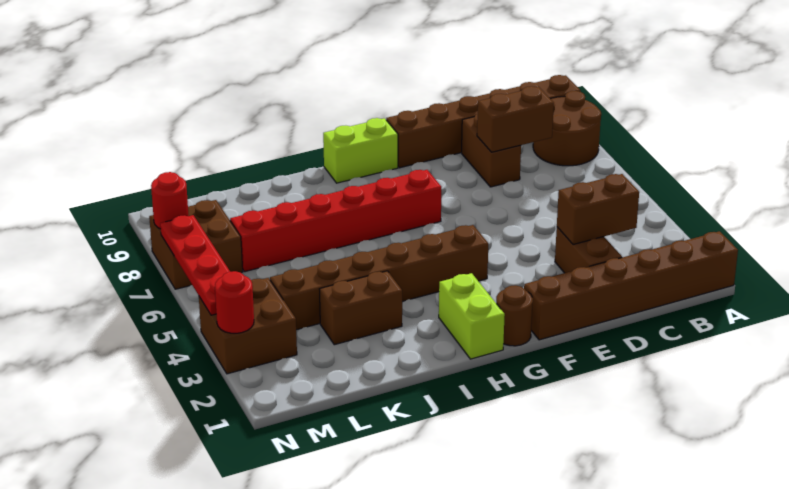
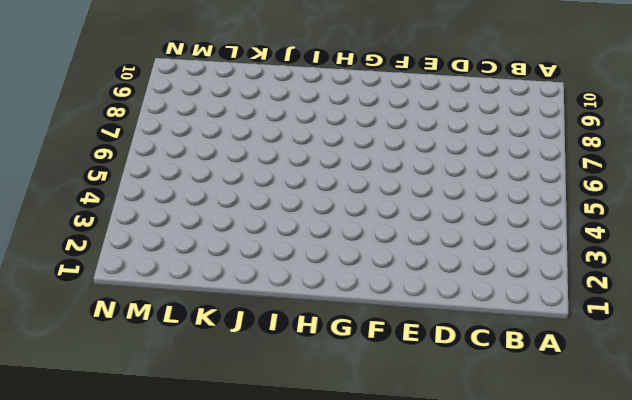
none -> brown brick A1:F1 level 1
none -> brown round brick A8:B9 level 1
none -> brown brick A10:F10 level 1

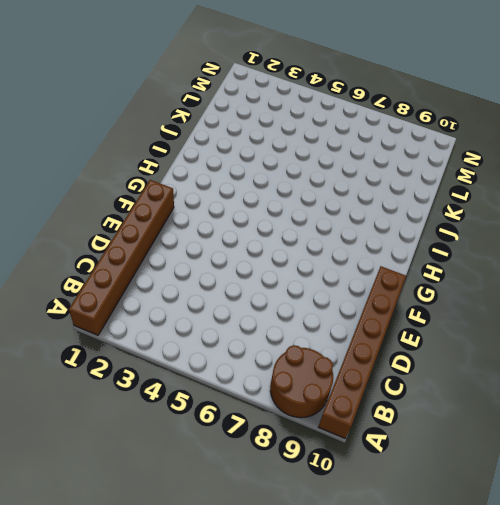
none -> brown brick D2:D3 level 1
none -> brown brick D8:D9 level 1
none -> brown round brick G1 level 1

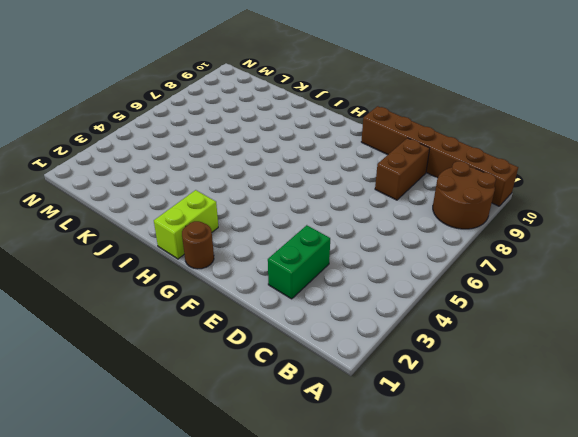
green brick D2:D3 level 1 -> brown brick D2:D3 level 1
none -> brown brick A1:F1 level 1
none -> brown brick G4:L4 level 1
none -> red brick G7:L7 level 1

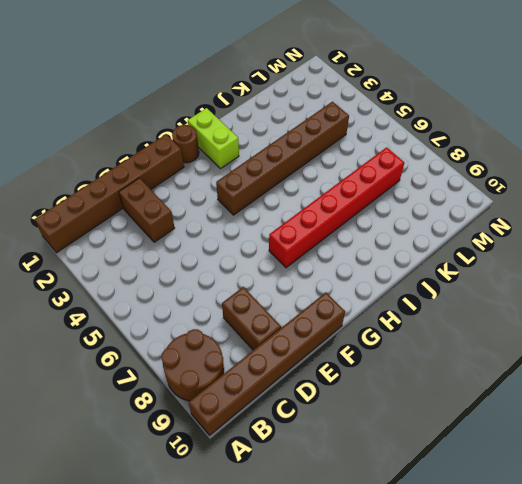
none -> lime brick G10:H10 level 1
none -> brown brick J3:K3 level 1
none -> brown brick M3:N4 level 1

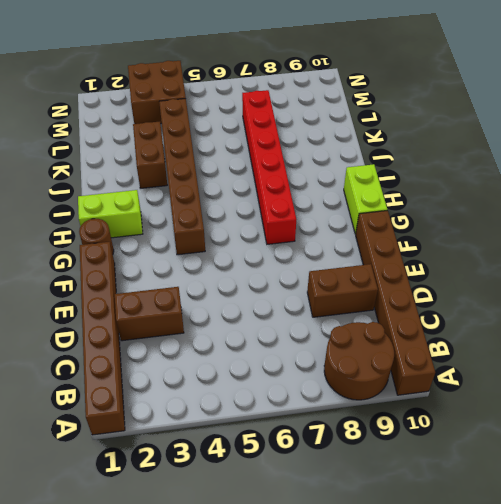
none -> brown brick M7:N8 level 1
none -> brown brick C3:D3 level 2
none -> brown brick C8:D8 level 2

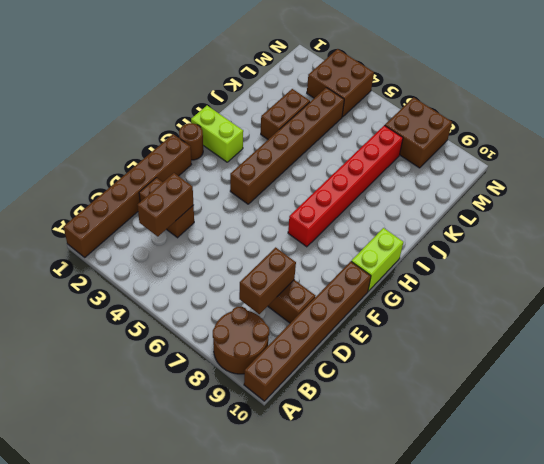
none -> red round brick N3 level 2
none -> red plate N4:N7 level 2
none -> red round brick N8 level 2

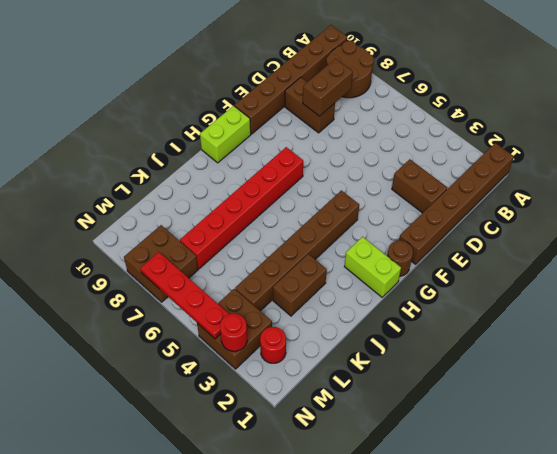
red round brick M2 level 1 -> red round brick N8 level 2
none -> brown brick C3:D3 level 2

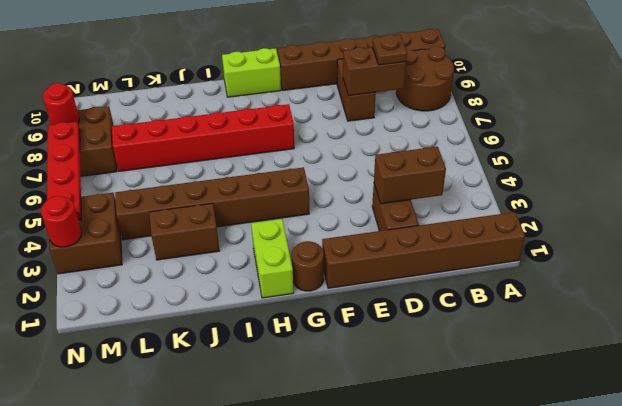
brown plate C8 level 3 -> none

